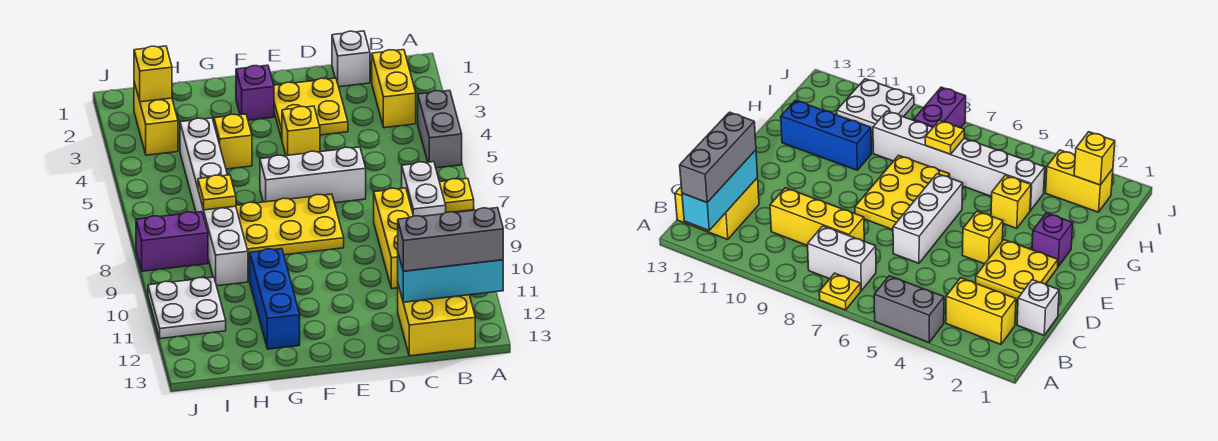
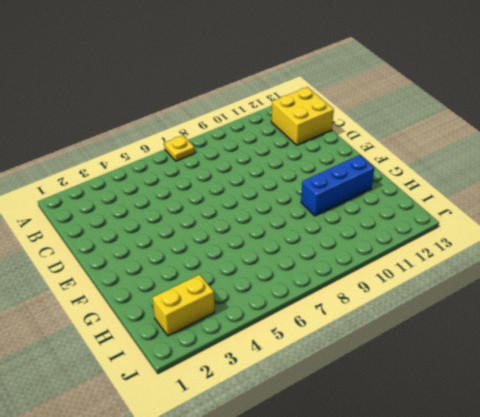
none -> grey brick A4:A5 level 1
none -> yellow brick B2:B3 level 1
none -> white brick B7:B8 level 1

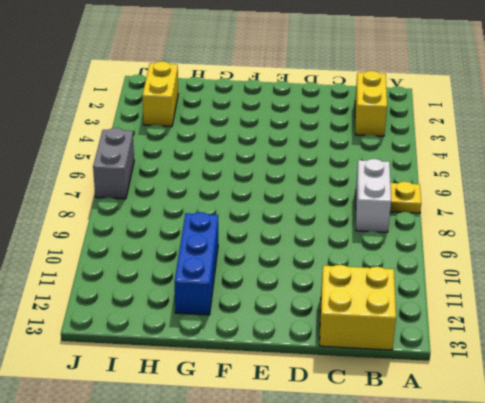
grey brick J6:J7 level 1 -> grey brick A4:A5 level 1
none -> white brick C1 level 1
none -> yellow brick C8:C10 level 1
none -> yellow plate D2:E3 level 1

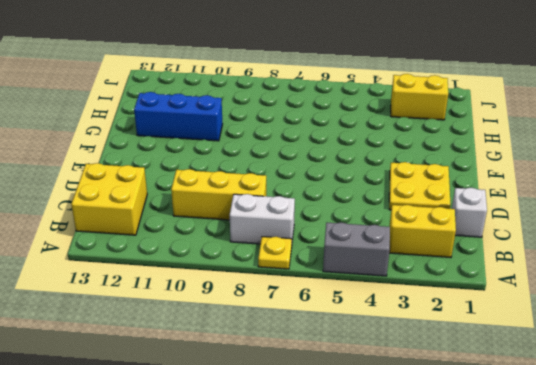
none -> white brick D6:F6 level 1
none -> yellow brick E4 level 1
none -> yellow plate E7:G8 level 1

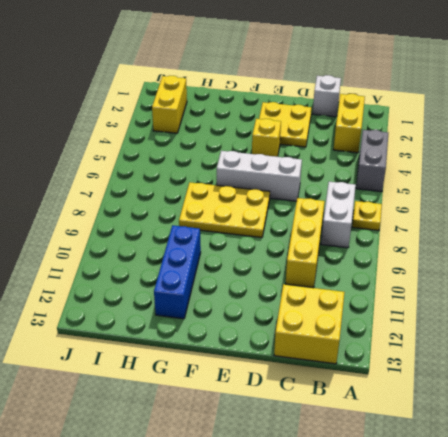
none -> purple brick F2 level 1
none -> yellow brick G4 level 1
none -> white brick H4:H9 level 1

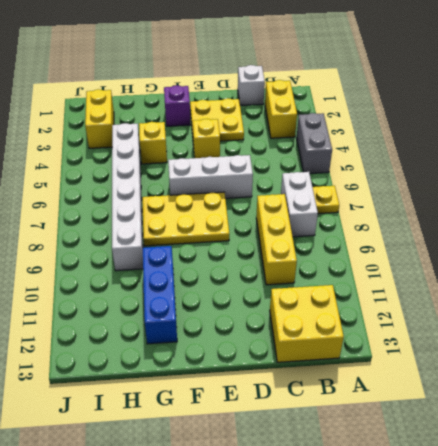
none -> purple brick I8:J8 level 1
none -> white plate I10:J11 level 1
none -> cyan brick A12:C12 level 2

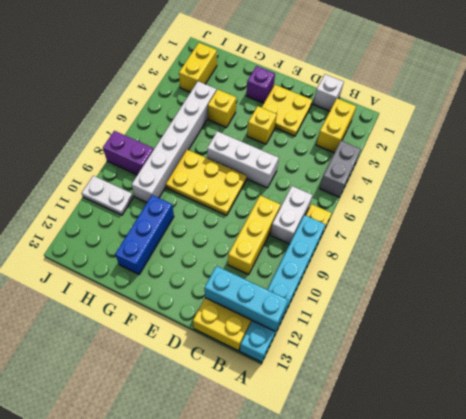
cyan brick A8:A13 level 1 -> none
white plate I10:J10 level 1 -> white plate I10:J11 level 1
none -> yellow plate H7 level 2
none -> yellow brick I2 level 2
none -> grey brick A12:C12 level 3

